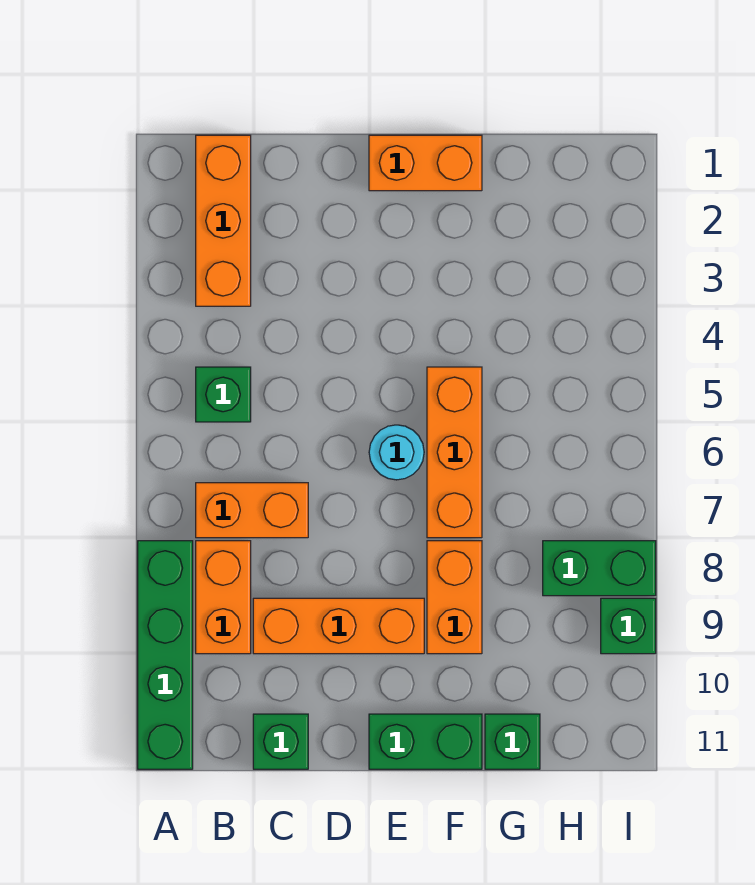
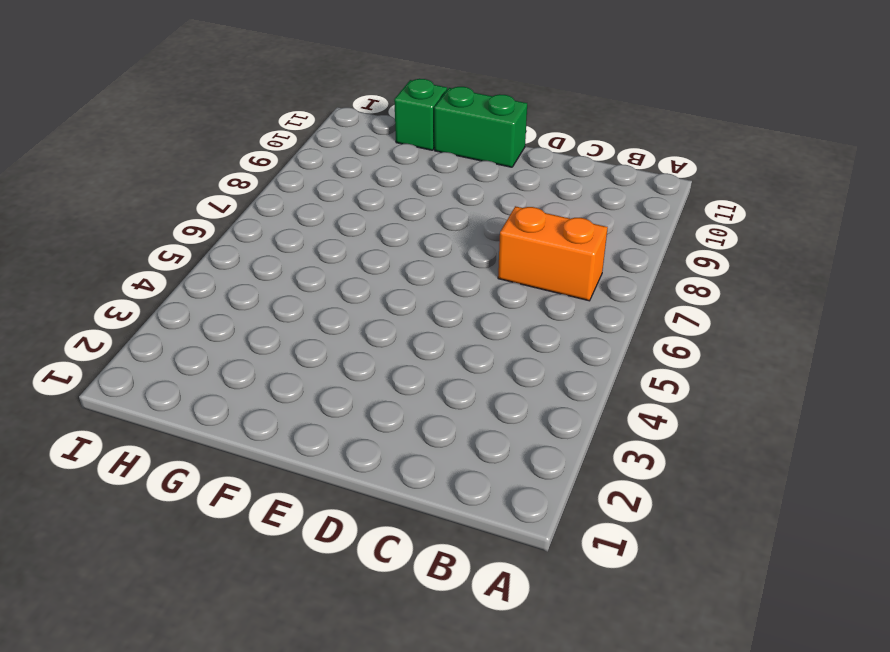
none -> green brick A8:A11 level 1
none -> orange brick B1:B3 level 1
none -> green brick B5 level 1

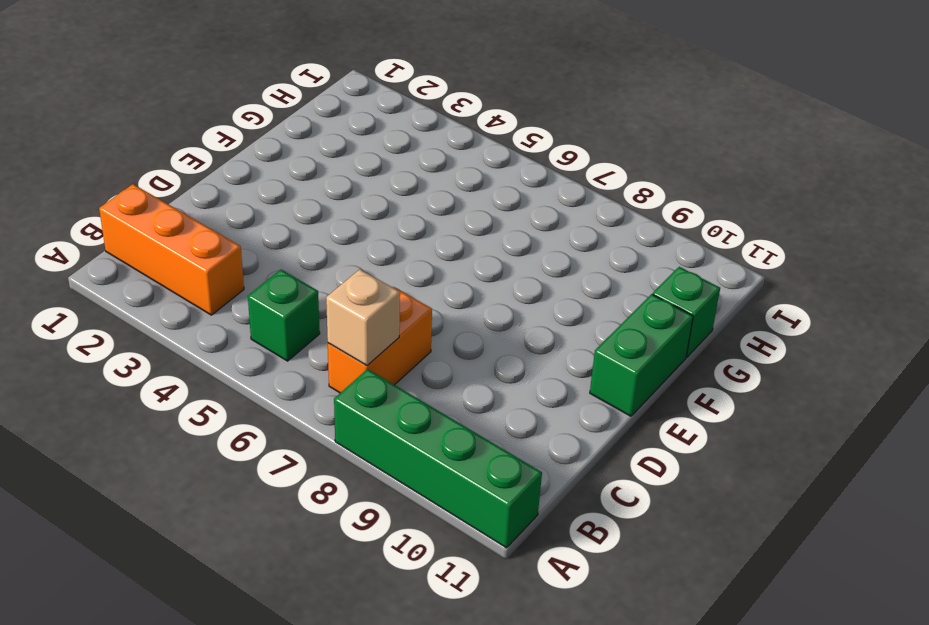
tan brick B7 level 2 -> none
none -> orange brick B8:B9 level 1
none -> orange brick C9:E9 level 1
none -> green brick C11 level 1

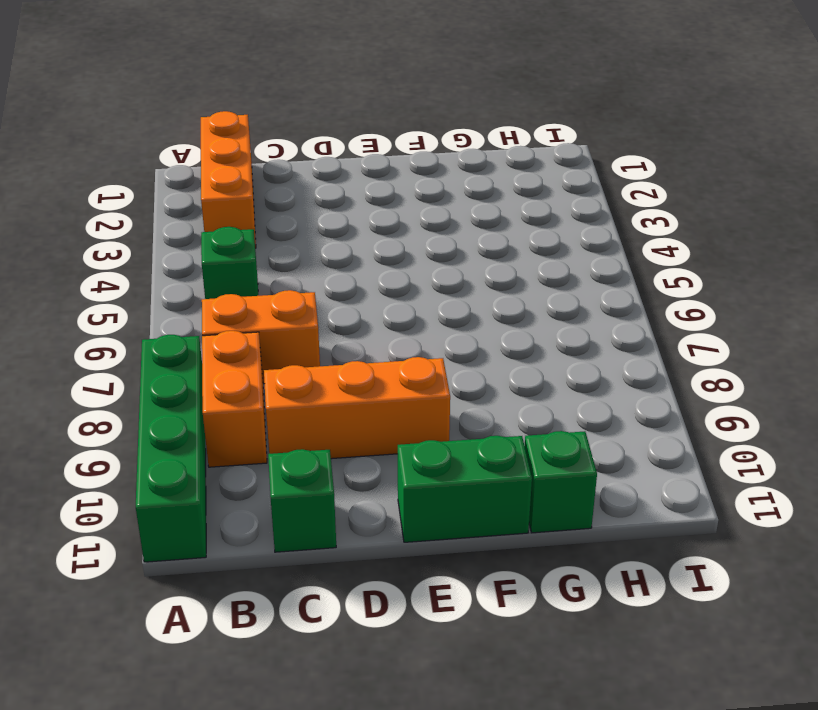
none -> orange brick E1:F1 level 1
none -> cyan round brick E6 level 1
none -> orange brick F5:F7 level 1

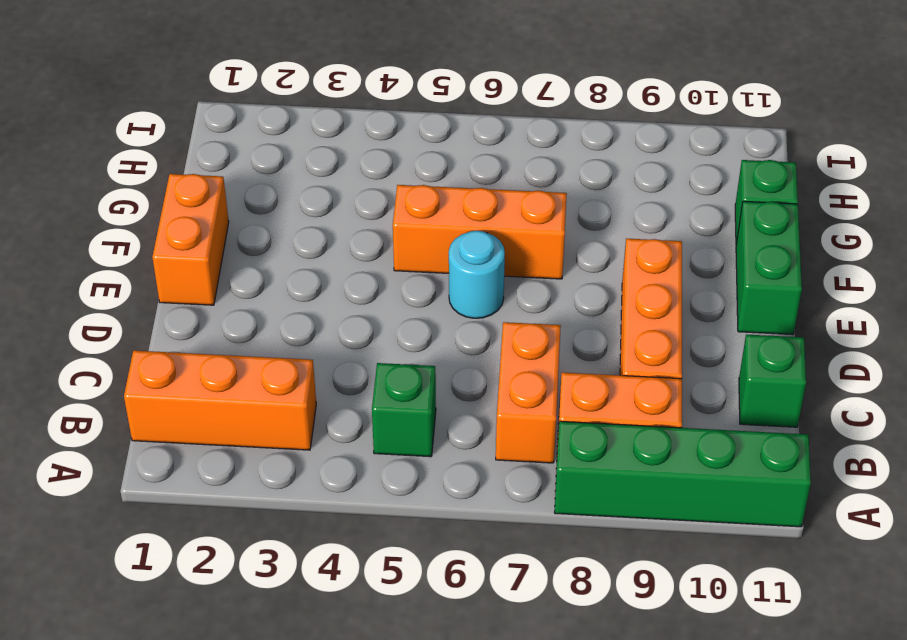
none -> orange brick F8:F9 level 1
none -> green brick H8:I8 level 1
none -> green brick I9 level 1

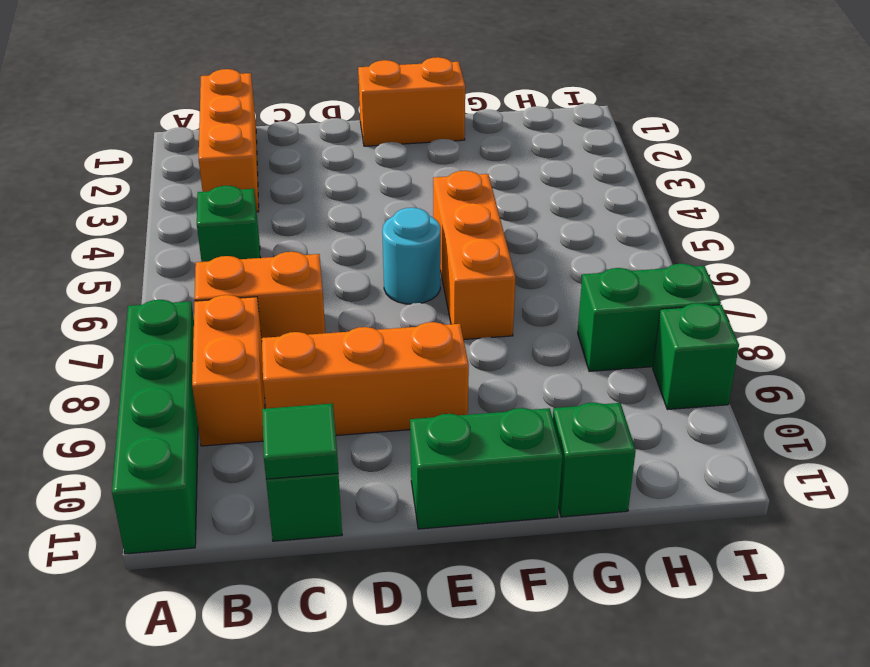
green tile C11 level 2 -> none
none -> orange brick F8:F9 level 1

